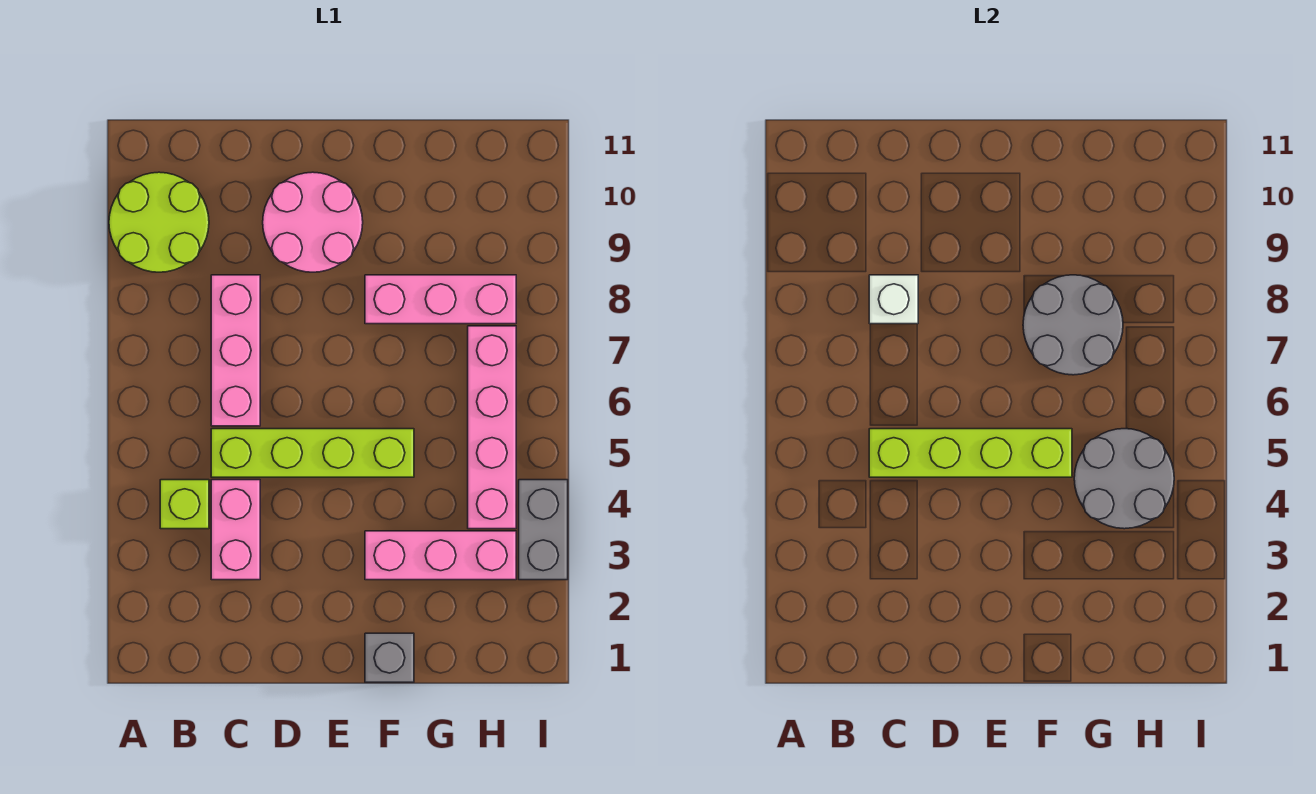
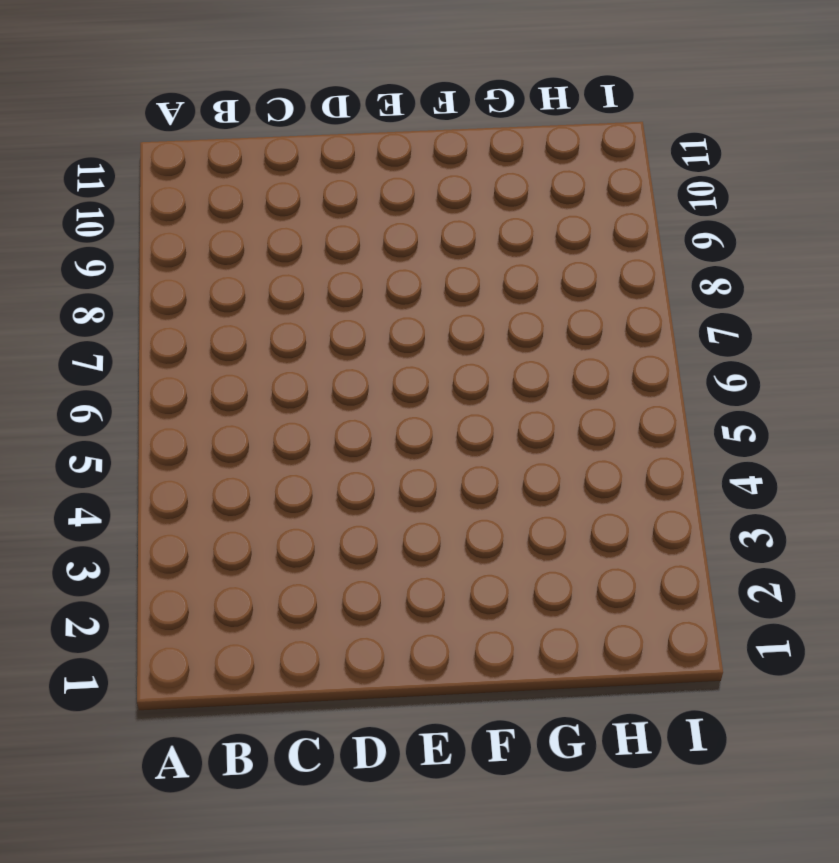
none -> lime round brick A9:B10 level 1
none -> lime brick B4 level 1
none -> pink brick C3:C4 level 1

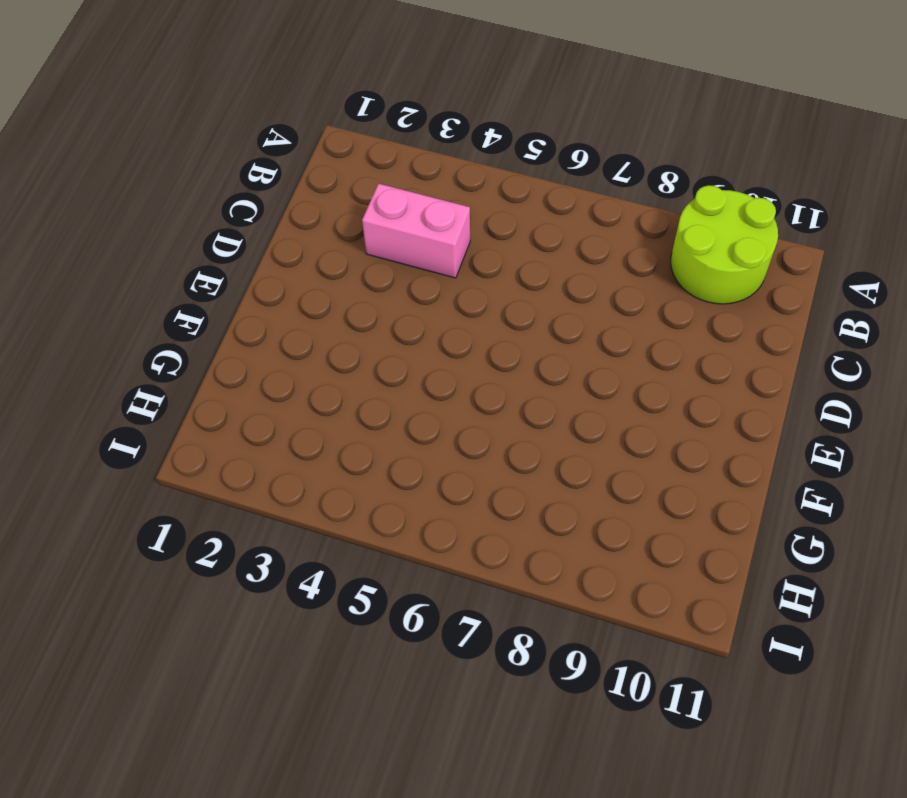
none -> lime brick B4 level 1
none -> lime brick C5:F5 level 1
none -> pink brick C6:C8 level 1

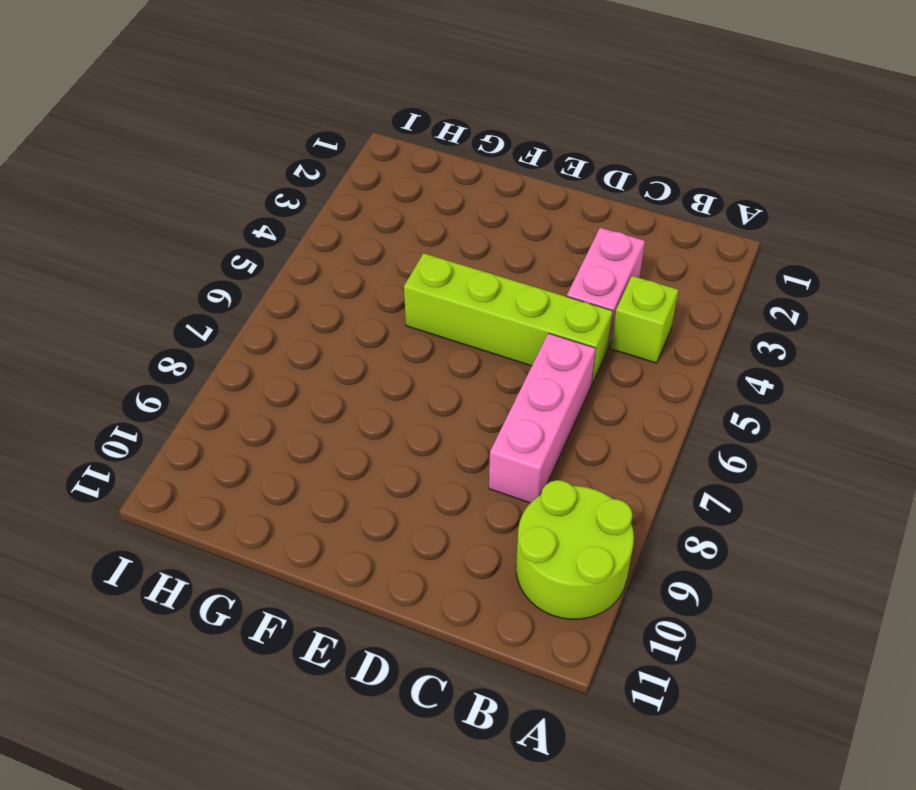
none -> pink round brick D9:E10 level 1
none -> grey brick F1 level 1
none -> pink brick F3:H3 level 1

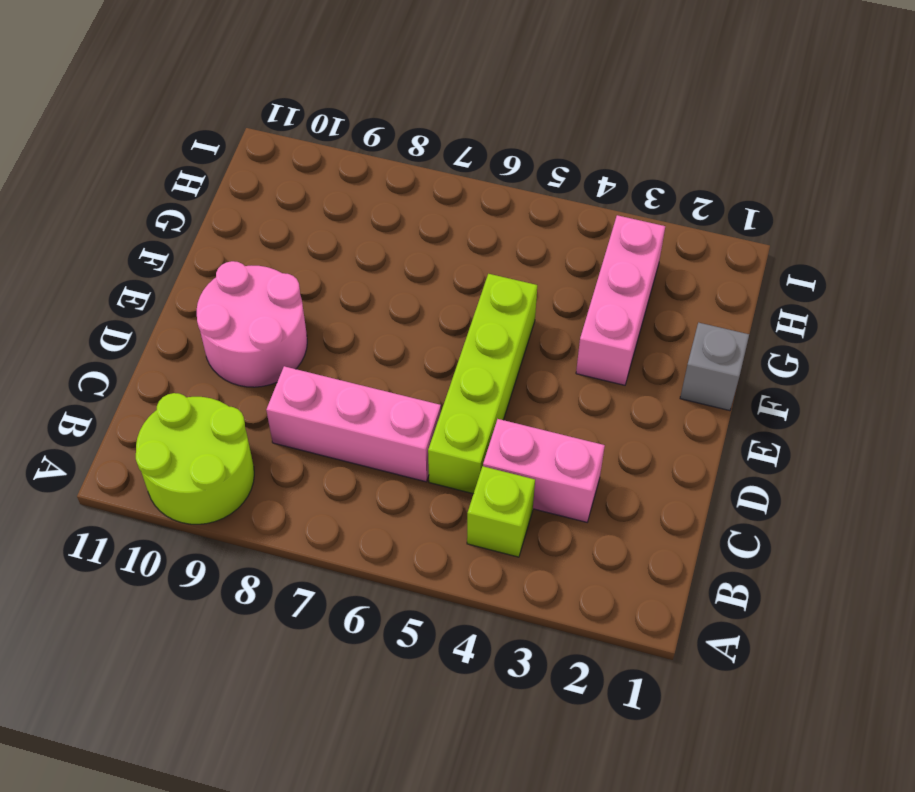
none -> pink brick F8:H8 level 1
none -> pink brick H4:H7 level 1
none -> grey brick I3:I4 level 1

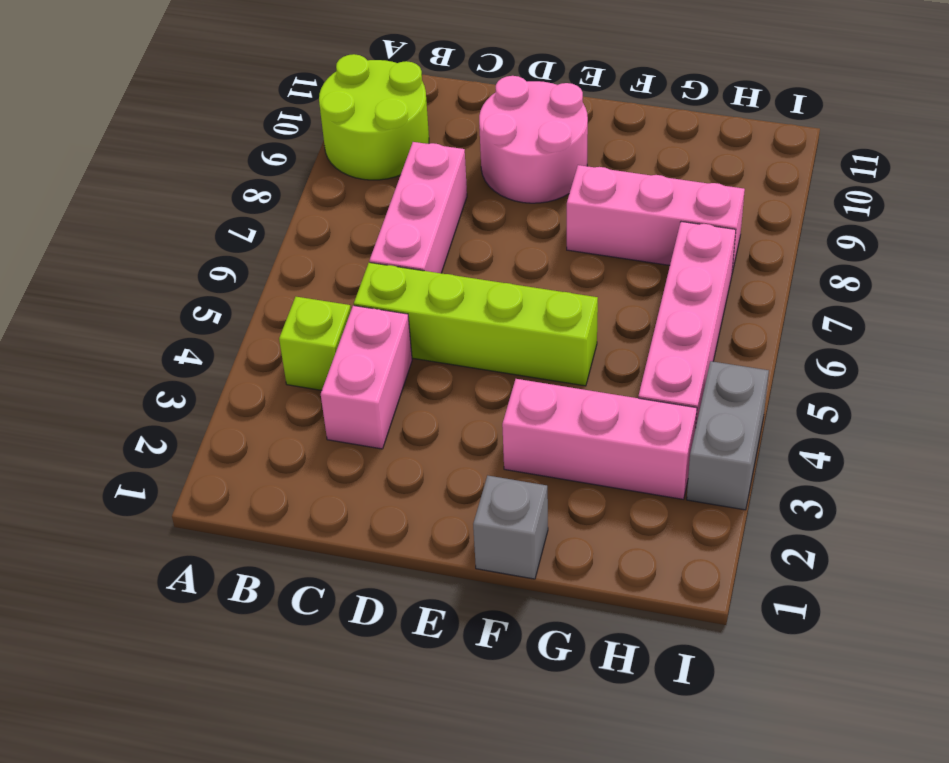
none -> lime brick C5:F5 level 2
none -> white brick C8 level 2
none -> grey round brick F7:G8 level 2

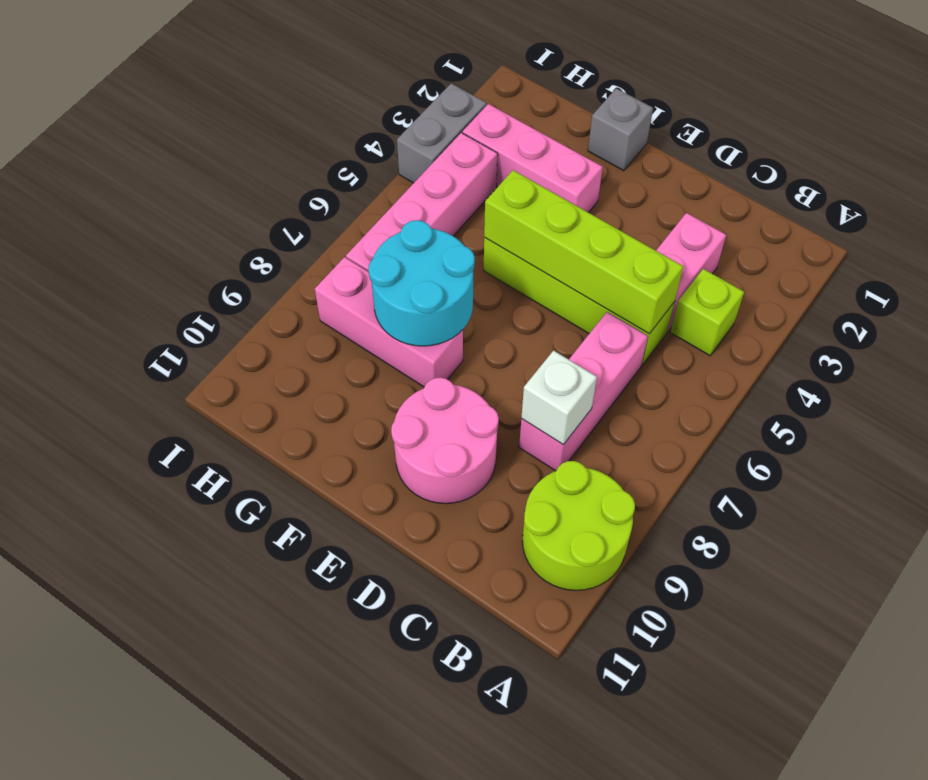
cyan round brick F7:G8 level 2 -> grey round brick F7:G8 level 2
none -> grey round brick G4:H5 level 2

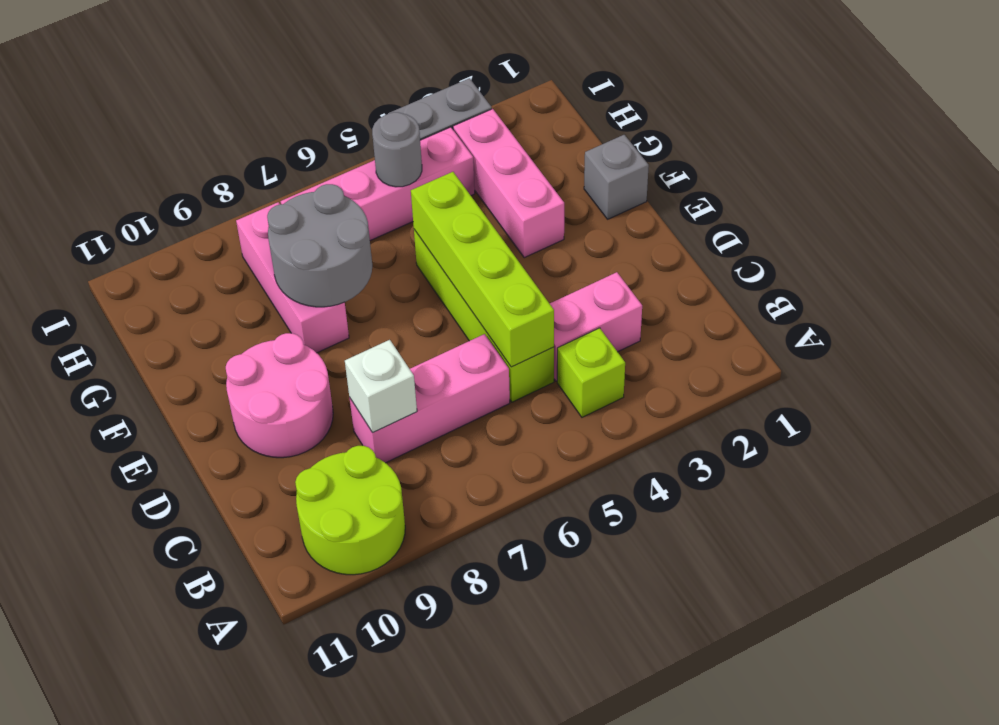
grey round brick H5 level 2 -> grey round brick G4:H5 level 2

